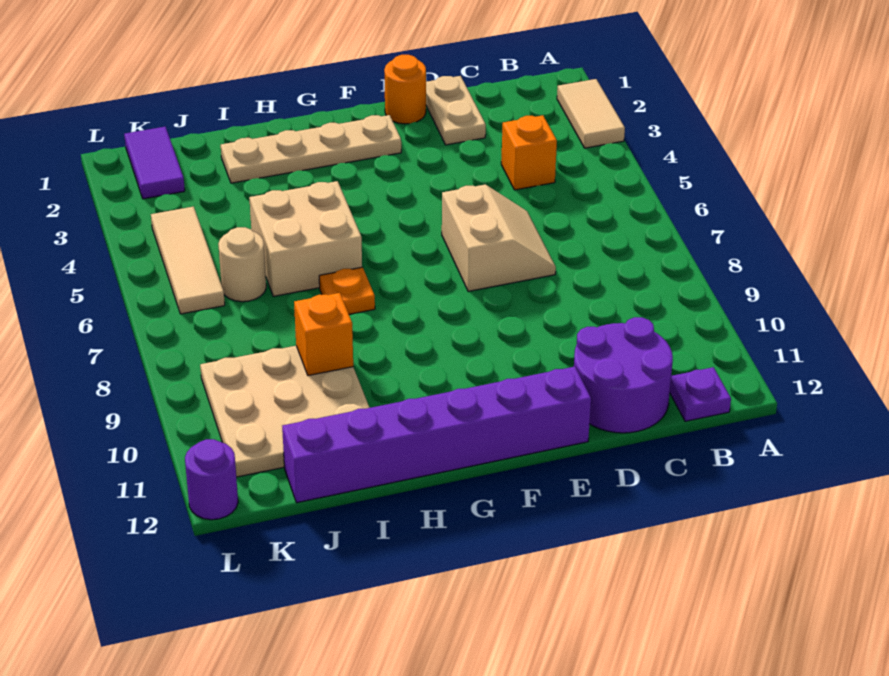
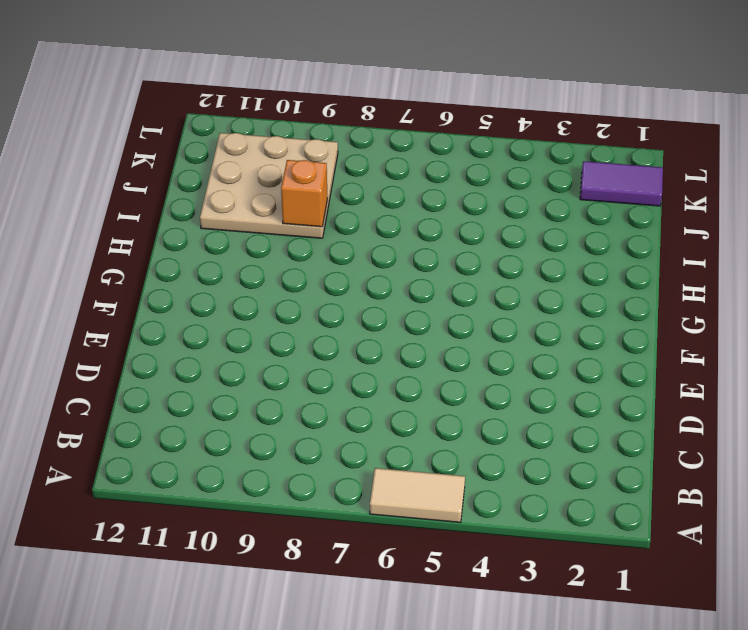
tan tile A5:A6 level 1 -> tan tile A2:A3 level 1
none -> purple plate B12 level 1
none -> orange brick C4 level 1
none -> purple round brick C11:D12 level 1

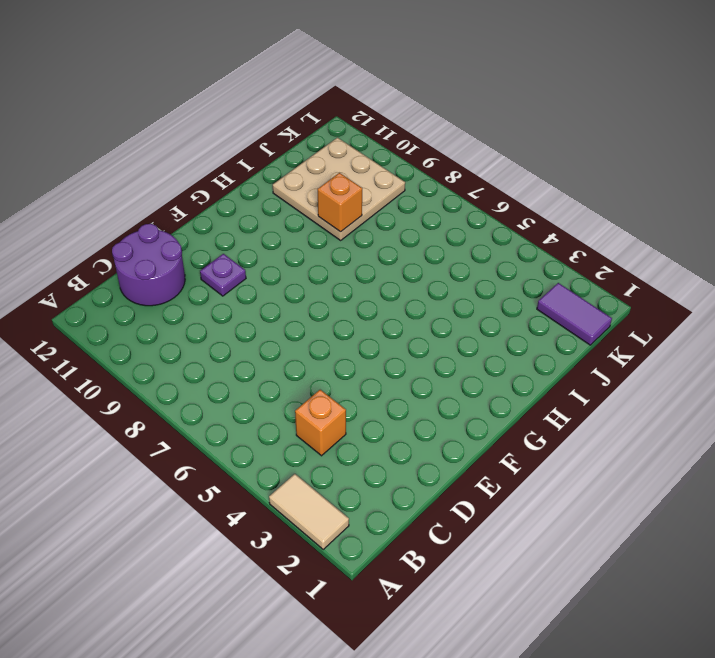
purple plate E10 level 1 -> purple plate B12 level 1
none -> tan plate D1:D2 level 1
none -> tan slope D6:E7 level 1 top E
none -> orange round brick E1 level 1

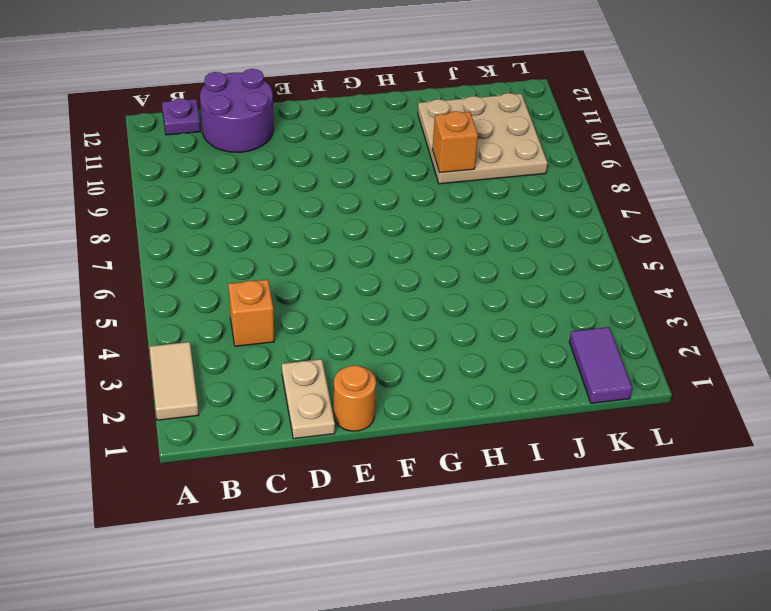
none -> tan slope D6:E7 level 1 top E
none -> purple brick E12:J12 level 1
none -> tan plate F2:I2 level 1

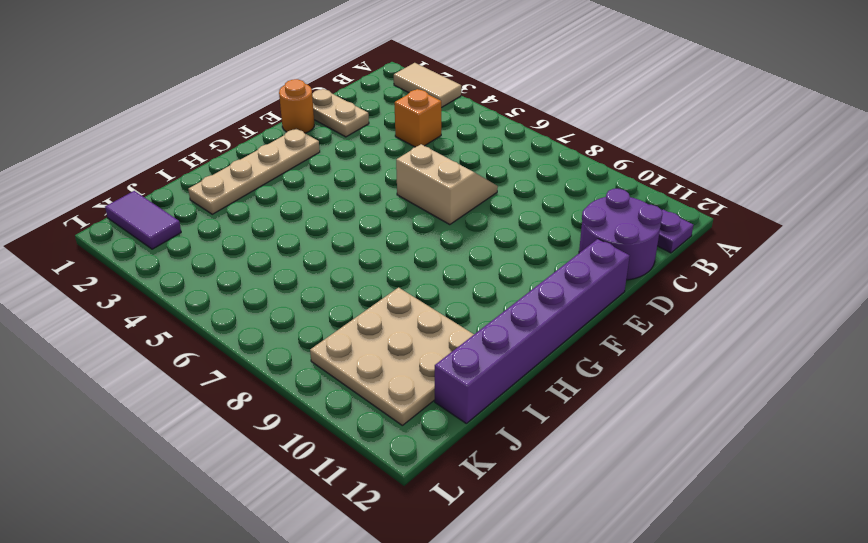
none -> tan brick H5:I6 level 1
none -> orange plate H7 level 1
none -> tan round brick J6 level 1

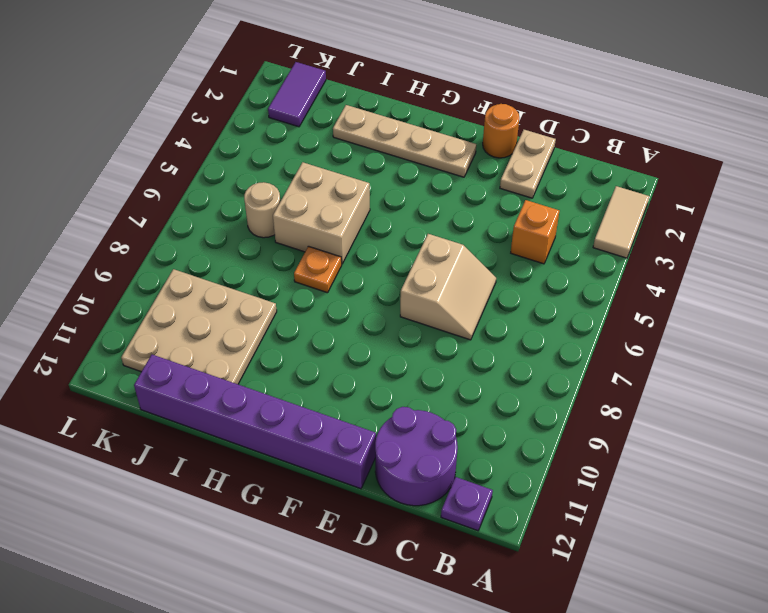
none -> tan tile K4:K6 level 1
none -> purple round brick L12 level 1
none -> orange brick I9 level 2

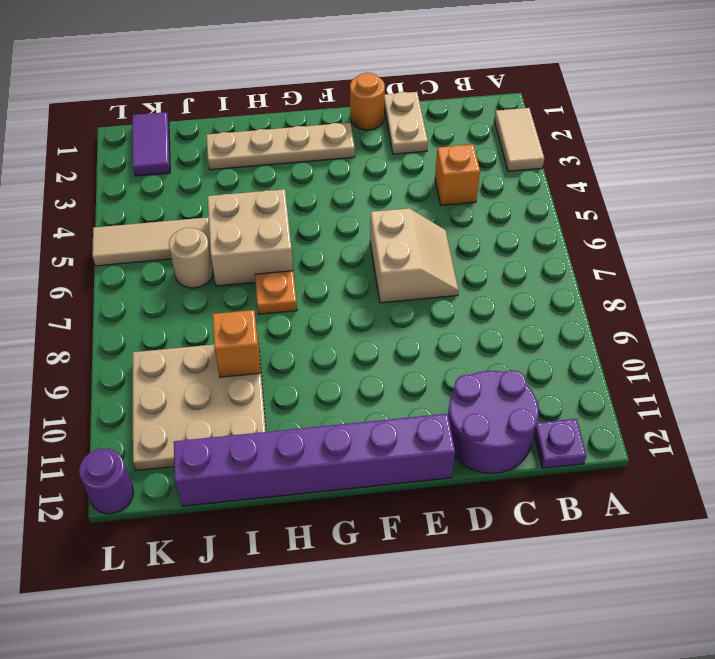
tan tile J5:L5 level 1 -> tan tile K4:K6 level 1

